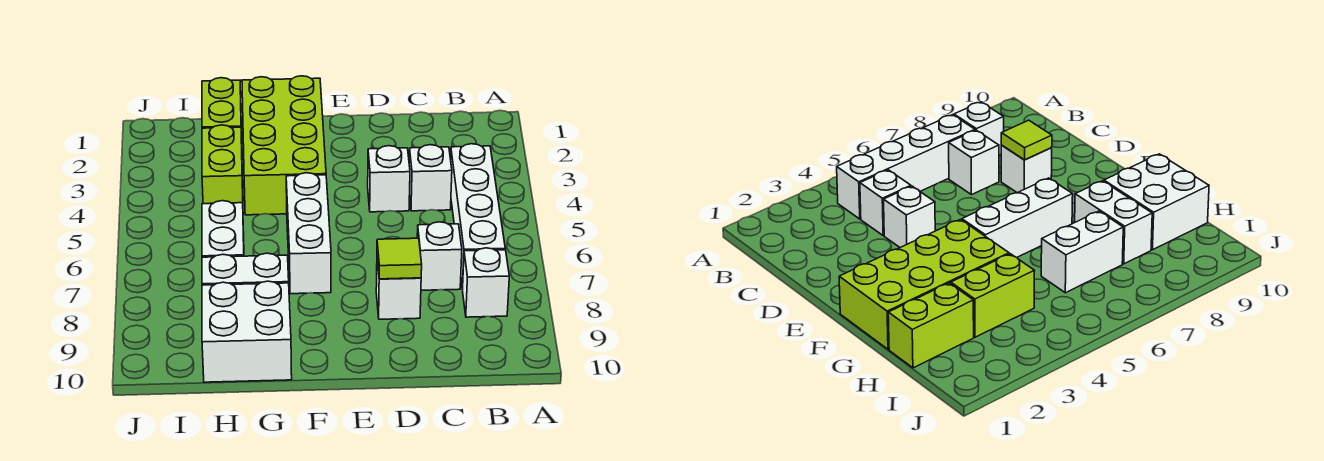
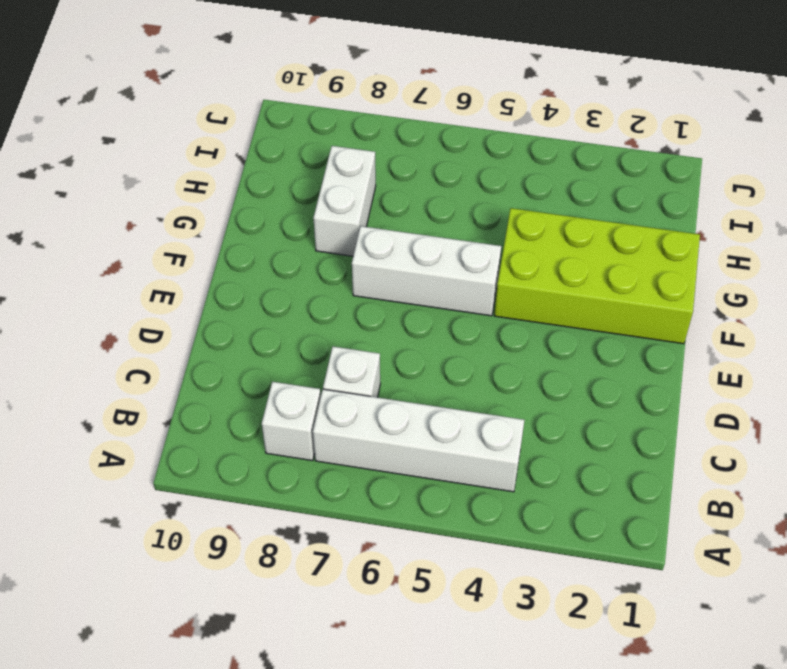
none -> white brick C4 level 1
none -> white brick D4 level 1
none -> white brick D8 level 1

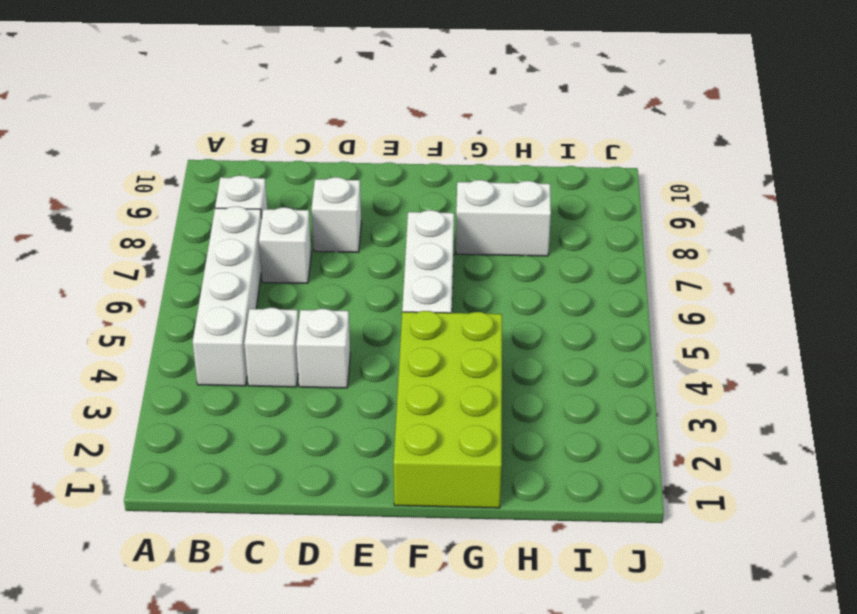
none -> white brick G9:H10 level 1
none -> lime brick H1:H2 level 1
none -> lime brick H3:H4 level 1

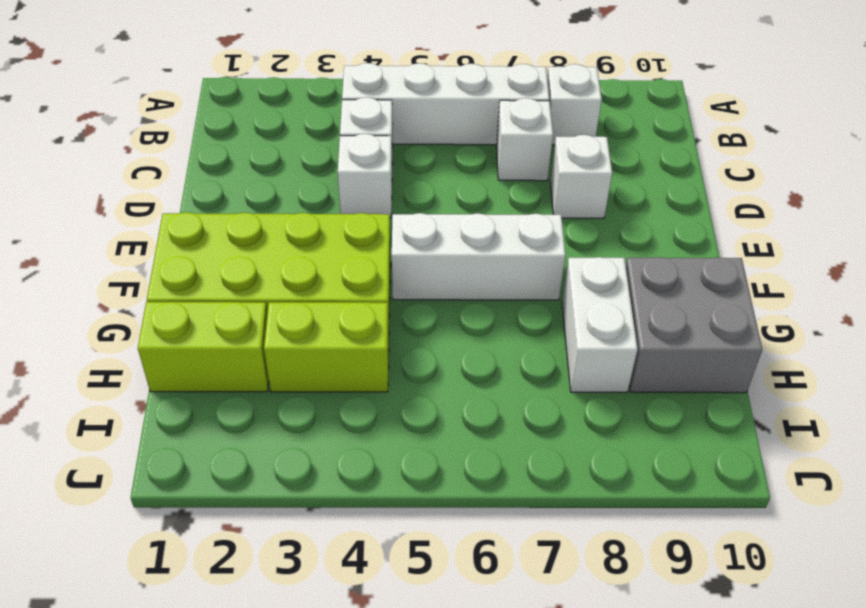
grey brick G9:H10 level 1 -> white brick G9:H10 level 1
none -> white brick H6:H7 level 1
none -> lime tile D8 level 2

